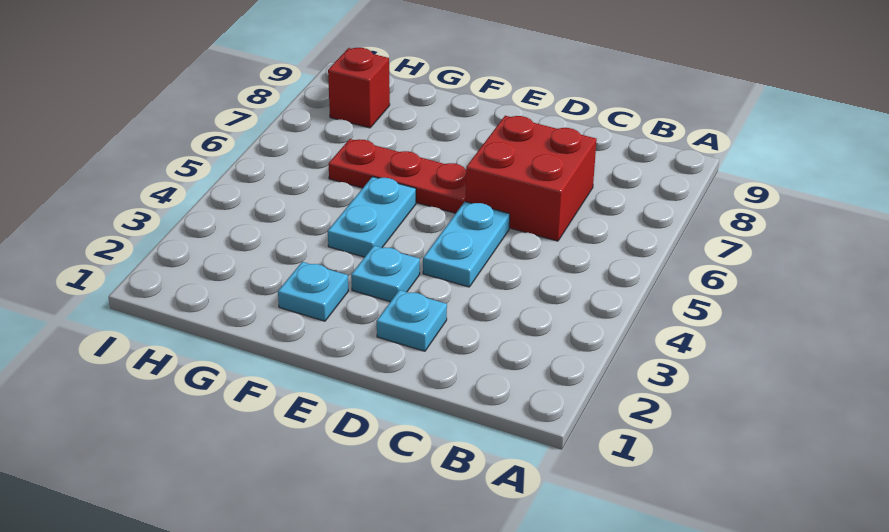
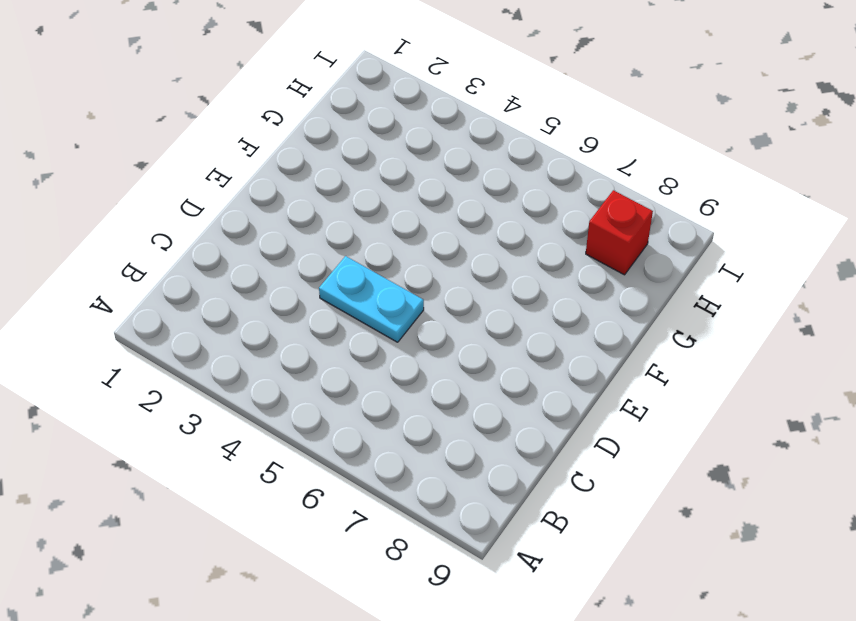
none -> red brick C6:D7 level 1
none -> cyan plate D2 level 1

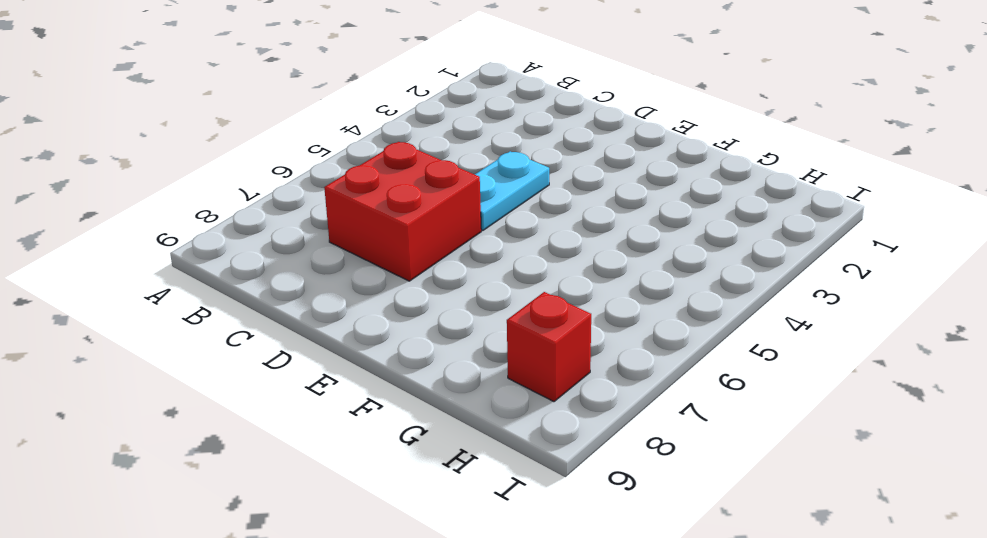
none -> cyan plate D2 level 1
none -> cyan plate E3 level 1

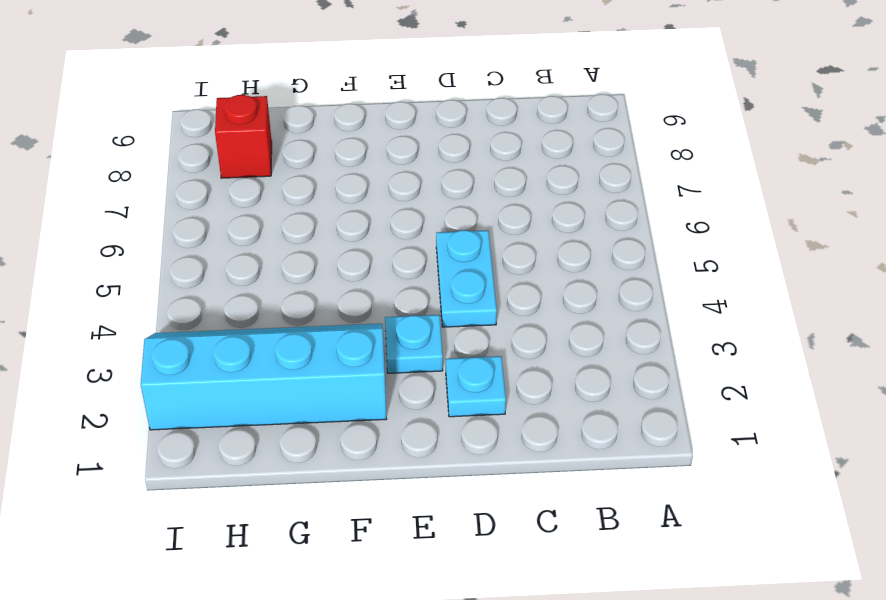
cyan slope F2:I3 level 1 top 2 -> cyan plate F2 level 1
none -> red brick C6:D7 level 1
none -> red plate E6:G6 level 1

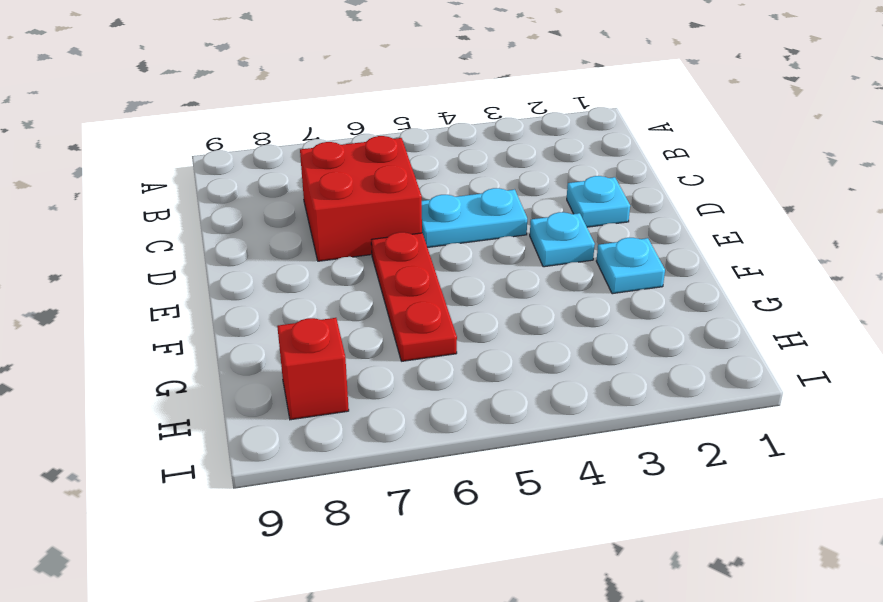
none -> cyan plate F4:F5 level 1

